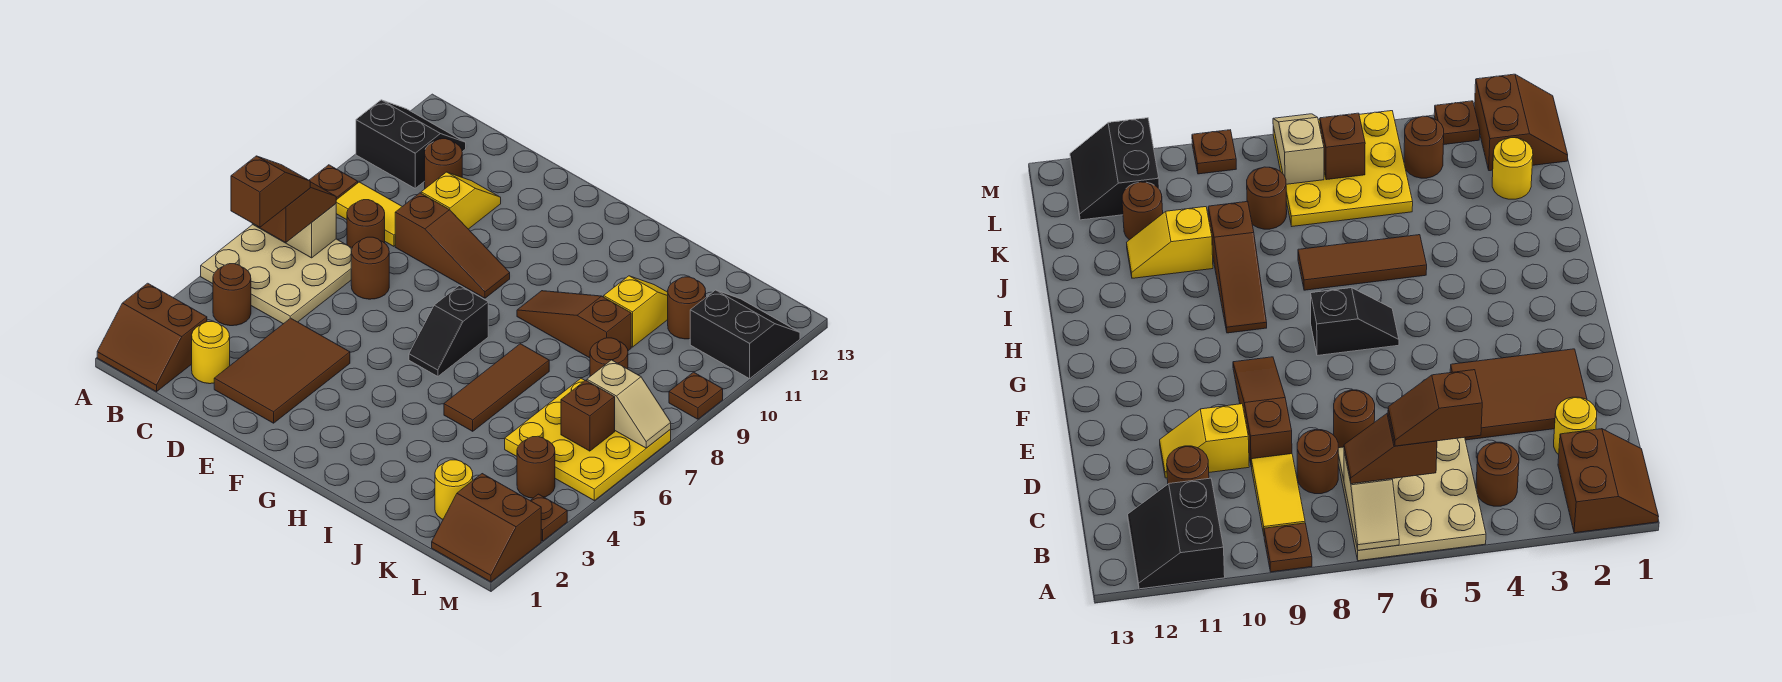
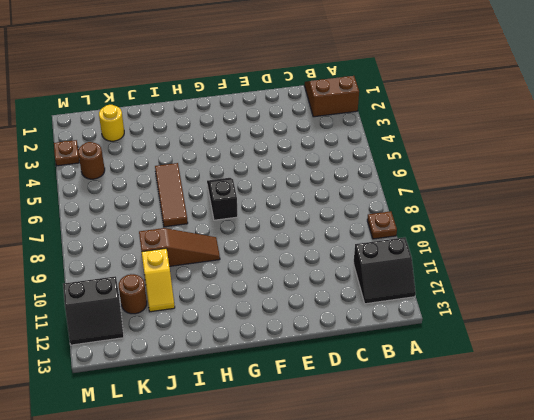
none -> tan plate A5:C7 level 1
none -> brown round brick B4 level 1
none -> yellow tile B9:C9 level 1
none -> yellow round brick C2 level 1

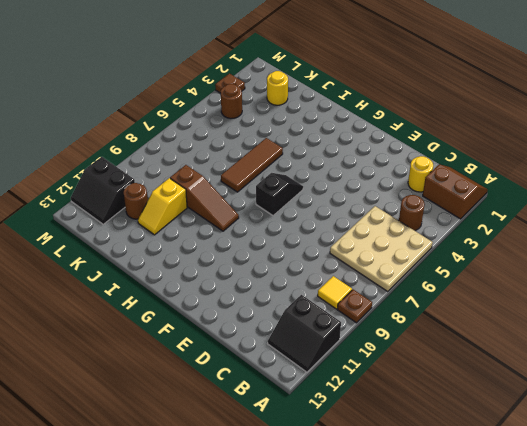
yellow tile B9 level 1 -> yellow tile B9:C9 level 1
none -> brown round brick C8 level 1
none -> brown round brick C11 level 1
none -> brown tile D2:E4 level 1
none -> brown round brick D7 level 1

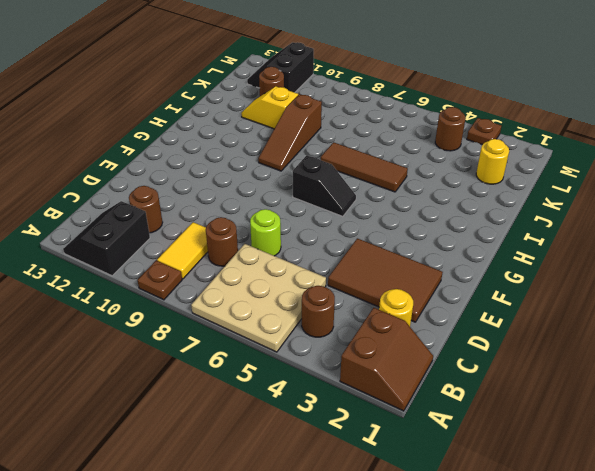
lime round brick D7 level 1 -> brown round brick D7 level 1
none -> brown slope D9:F9 level 1 top D
none -> yellow slope D10:D11 level 1 top 10
none -> yellow plate K5:M7 level 1
none -> brown round brick K8 level 1

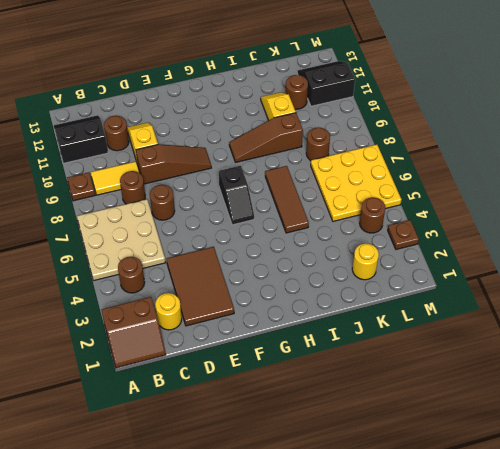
none -> brown slope L1:M2 level 1 top 2
none -> brown plate M9 level 1
none -> tan slope A7:B7 level 2 top B
none -> brown brick L6 level 2

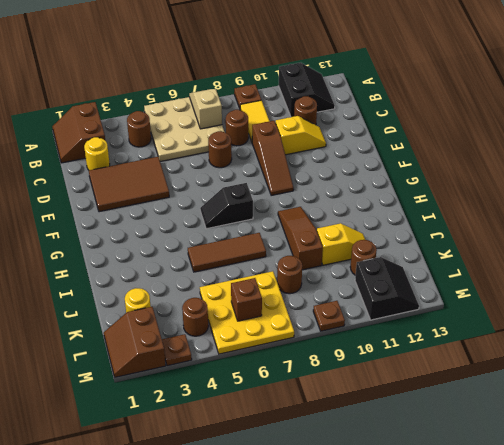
none -> tan slope L7:M7 level 2 top L
none -> brown slope B6:B7 level 3 top 6
none -> brown slope B5:B6 level 4 top 5

